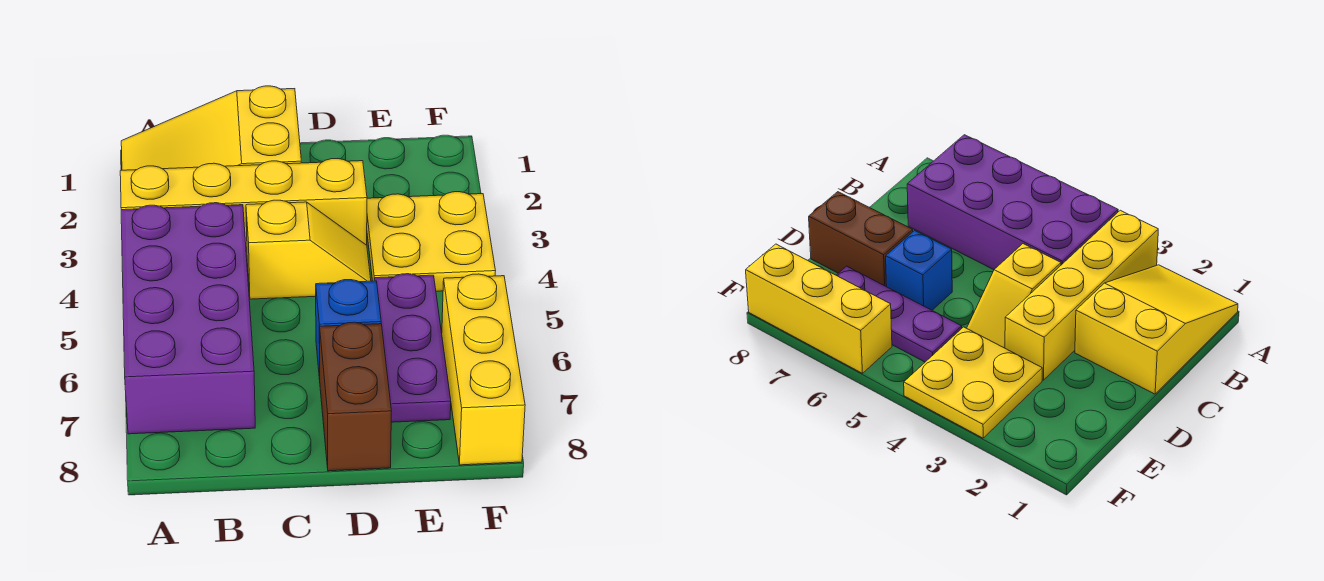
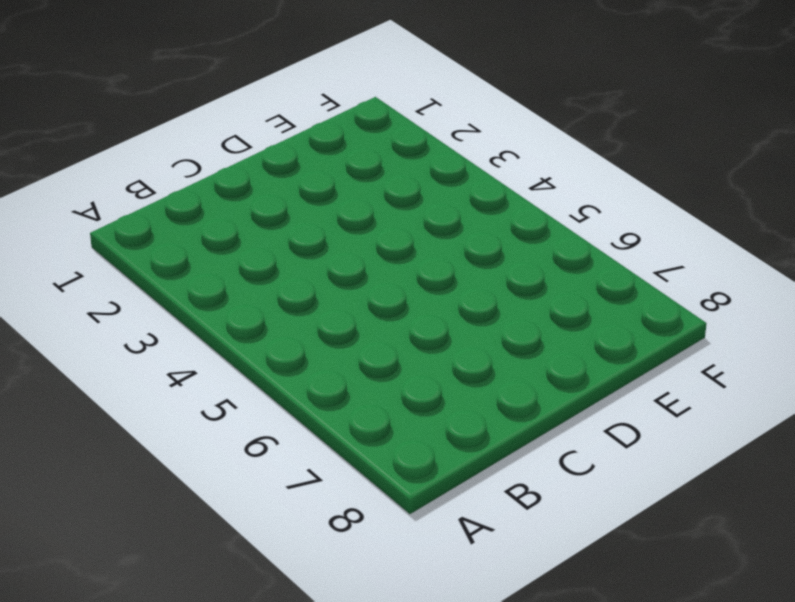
none -> yellow slope A1:C2 level 1 top C
none -> yellow brick A3:D3 level 1

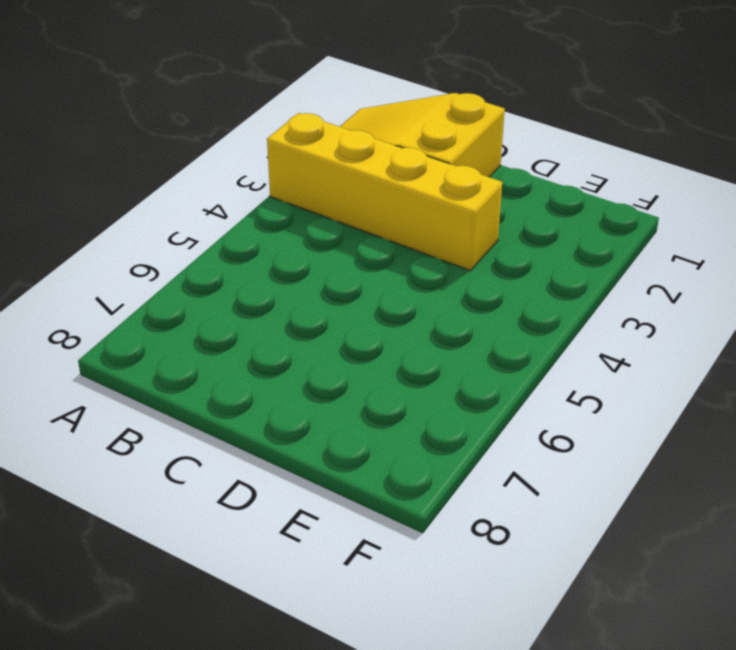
none -> purple brick A4:B7 level 1
none -> yellow slope C4:D4 level 1 top C

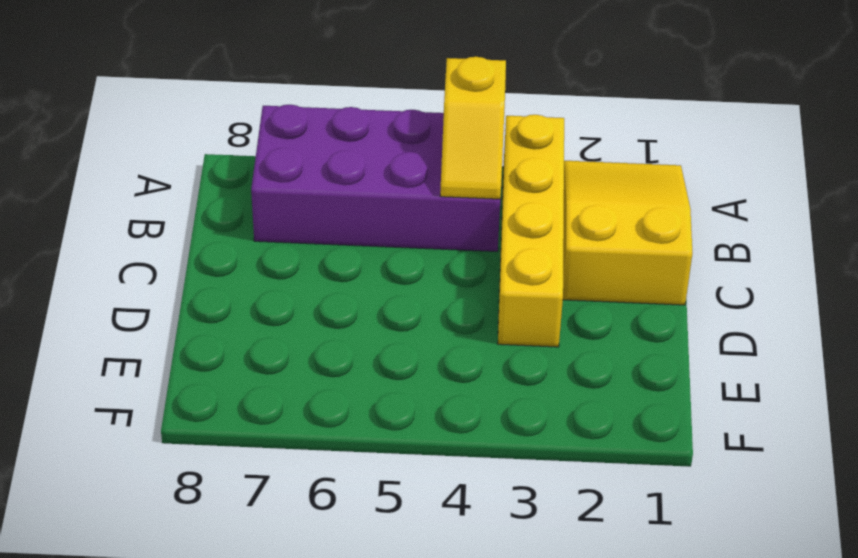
yellow slope A4:B4 level 2 top A -> yellow slope C4:D4 level 1 top C
none -> blue brick D6 level 1
none -> brown brick D7:D8 level 1

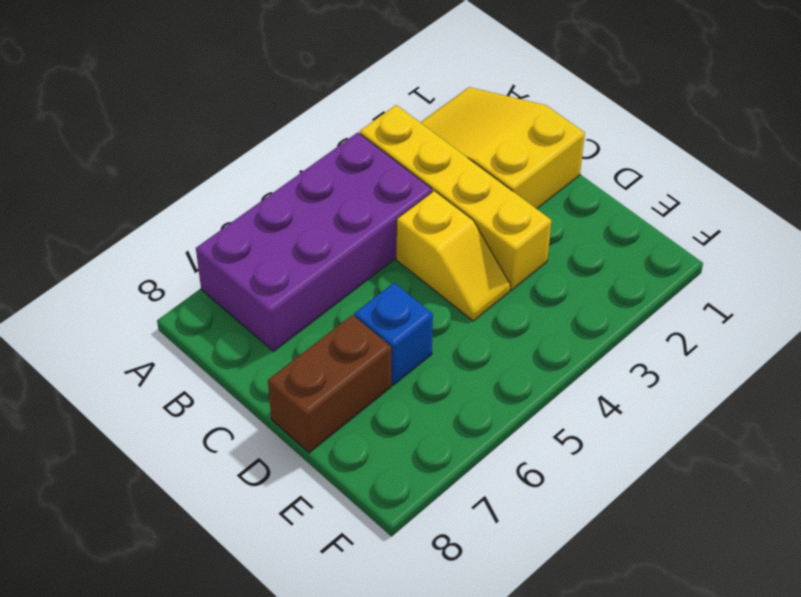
none -> yellow plate E3:F4 level 1
none -> purple plate E5:E7 level 1

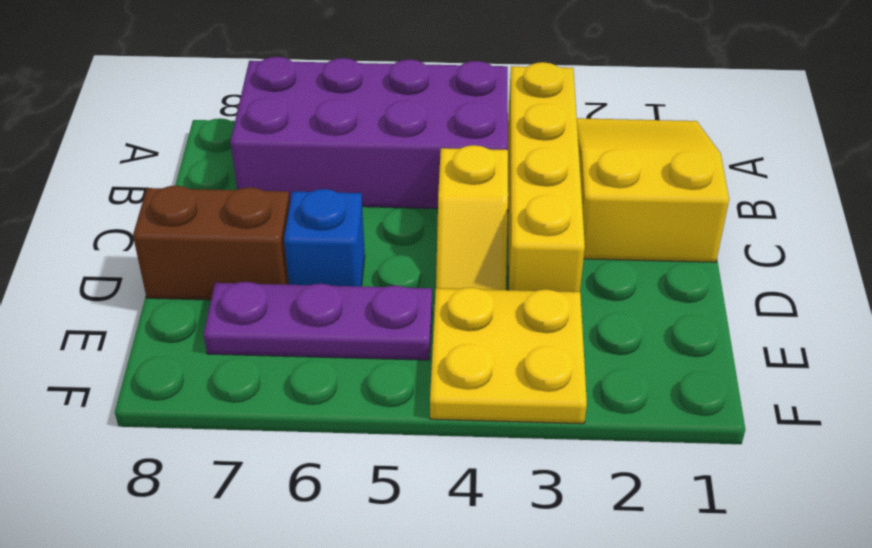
none -> yellow brick F6:F8 level 1

